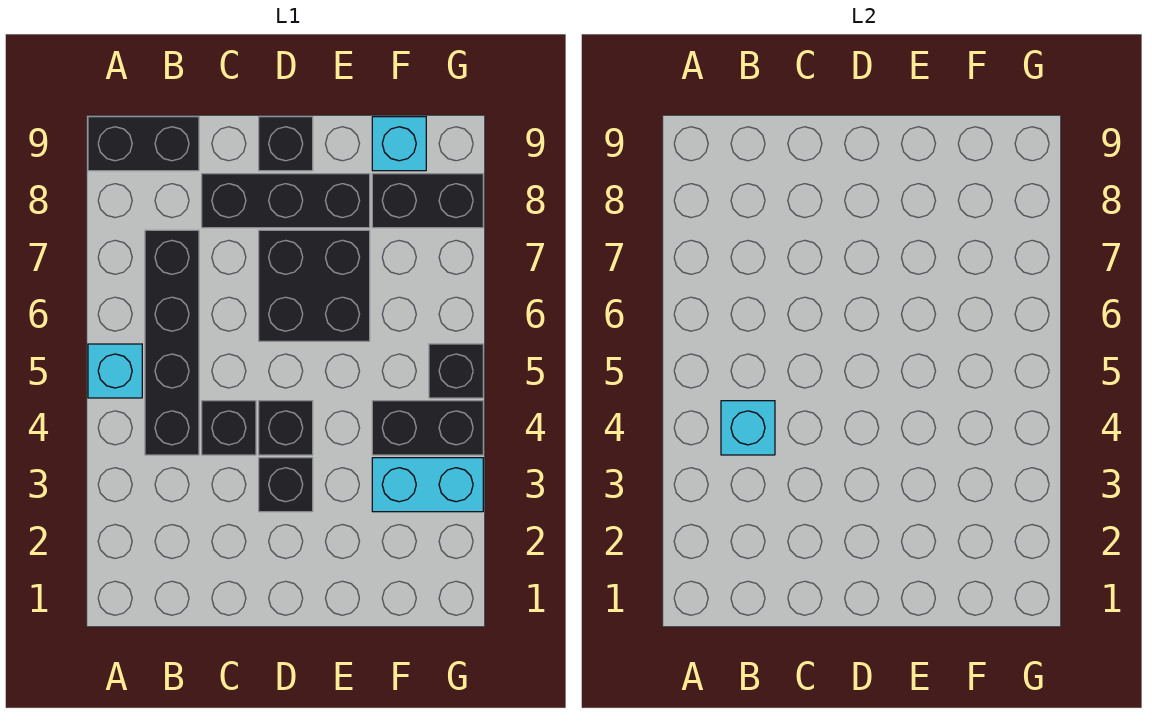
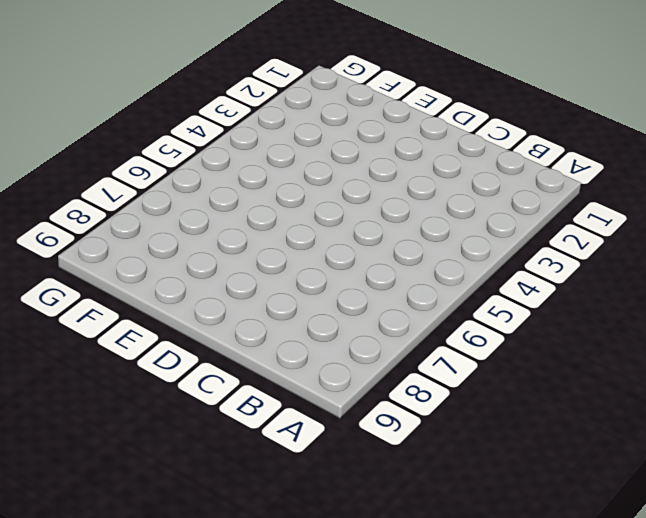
none -> cyan brick A5 level 1
none -> black brick A9:B9 level 1
none -> black brick B4:B7 level 1

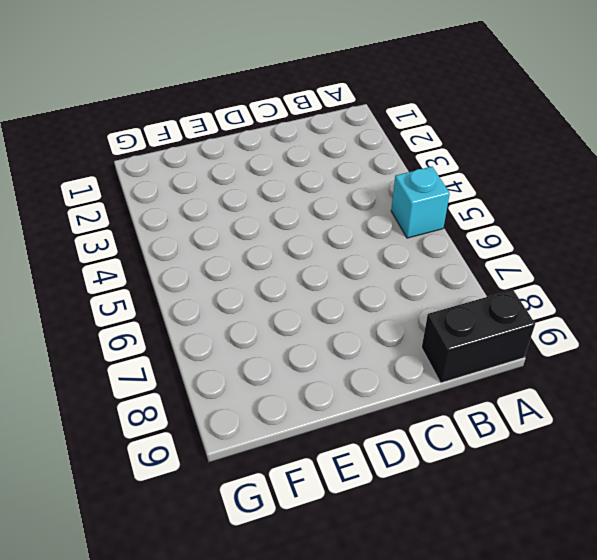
none -> black brick B4:B7 level 1
none -> black brick C4 level 1
none -> black brick C8:E8 level 1

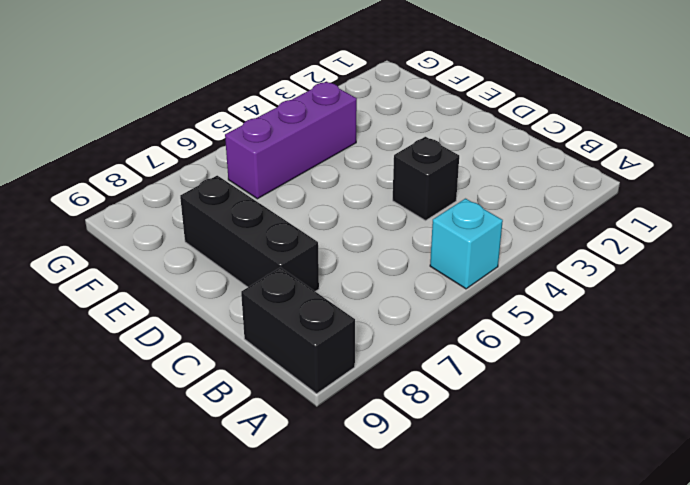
purple brick F4:F6 level 1 -> black brick F4:G4 level 1
none -> black brick B4:B7 level 1
none -> black brick D3 level 1
none -> black brick D4 level 1

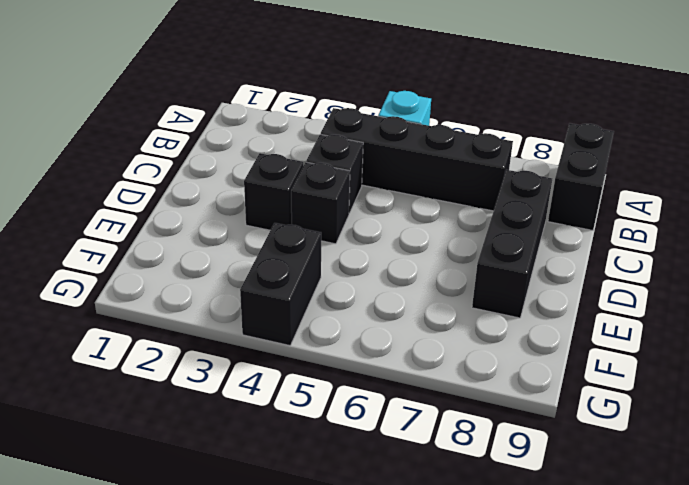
none -> black brick D6:E7 level 1
none -> black brick D9 level 1
none -> cyan brick F3:G3 level 1

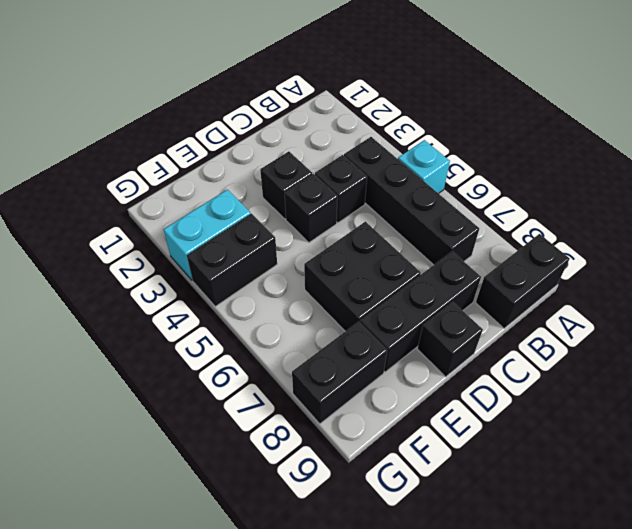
none -> cyan brick F9 level 1
none -> black brick G5 level 1
none -> cyan brick B4 level 2

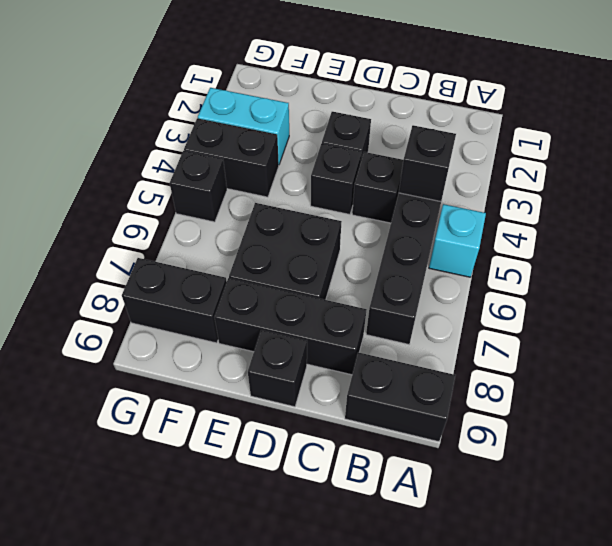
black brick B4 level 2 -> cyan brick B4 level 2
none -> cyan brick F9 level 1

